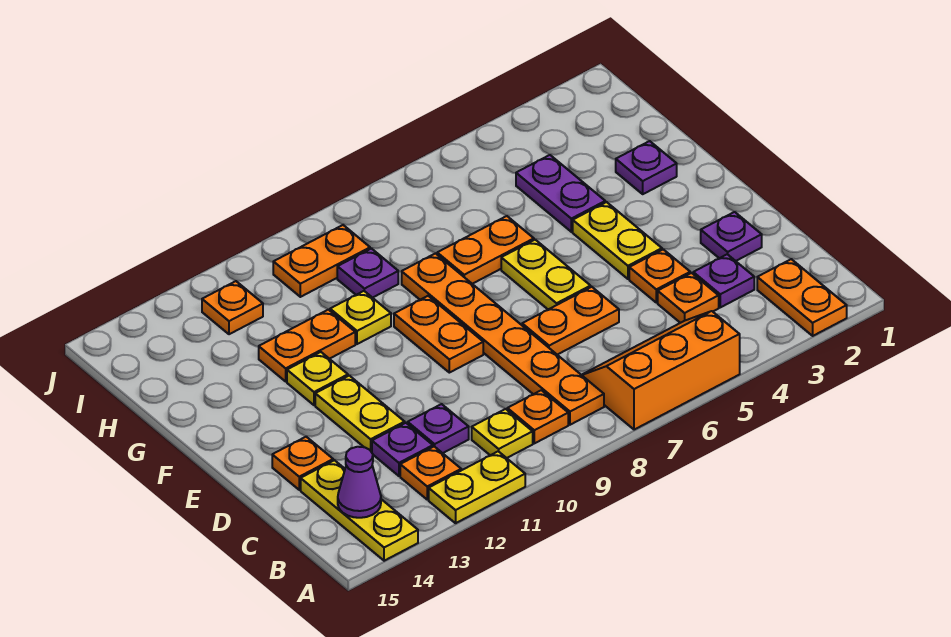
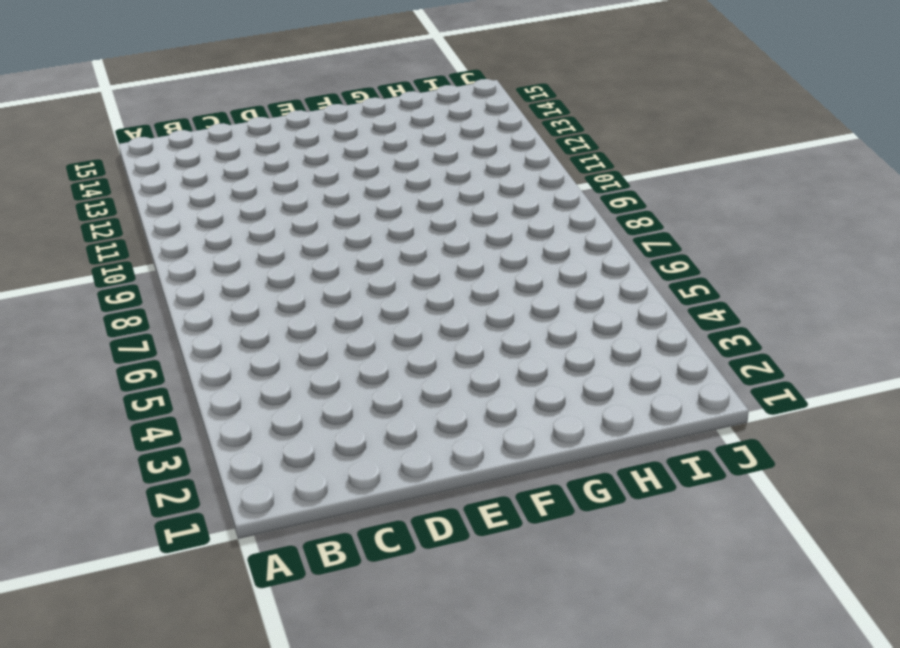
none -> orange plate A2:B2 level 1
none -> orange slope A5:B7 level 1 top A
none -> yellow plate A11:A12 level 1
none -> yellow plate A14:C14 level 1

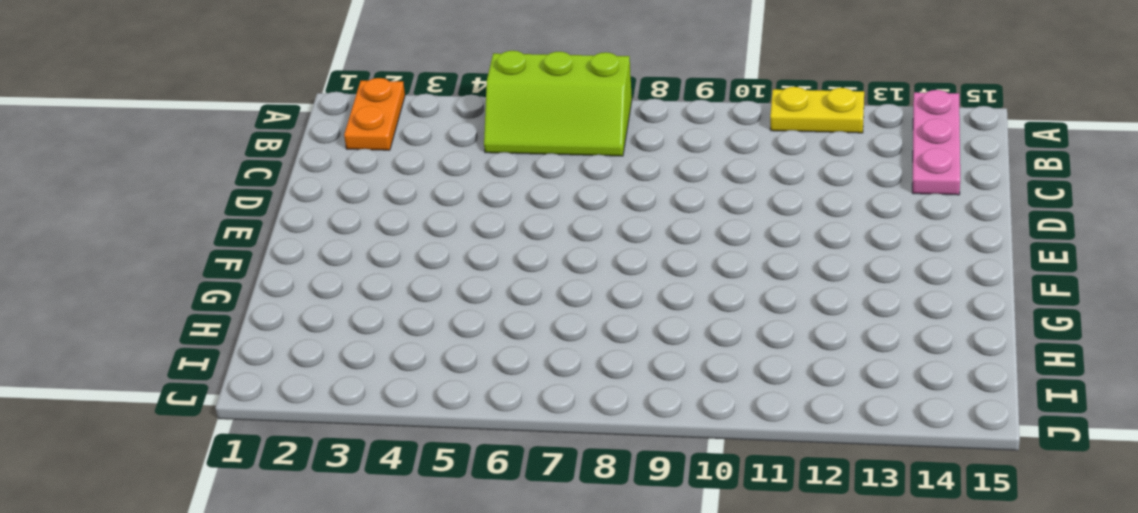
lime slope A5:B7 level 1 top A -> orange slope A5:B7 level 1 top A
pink plate A14:C14 level 1 -> yellow plate A14:C14 level 1
none -> orange plate B8:G8 level 1
none -> orange plate B9 level 1
none -> yellow plate B10 level 1
none -> orange plate B12 level 1

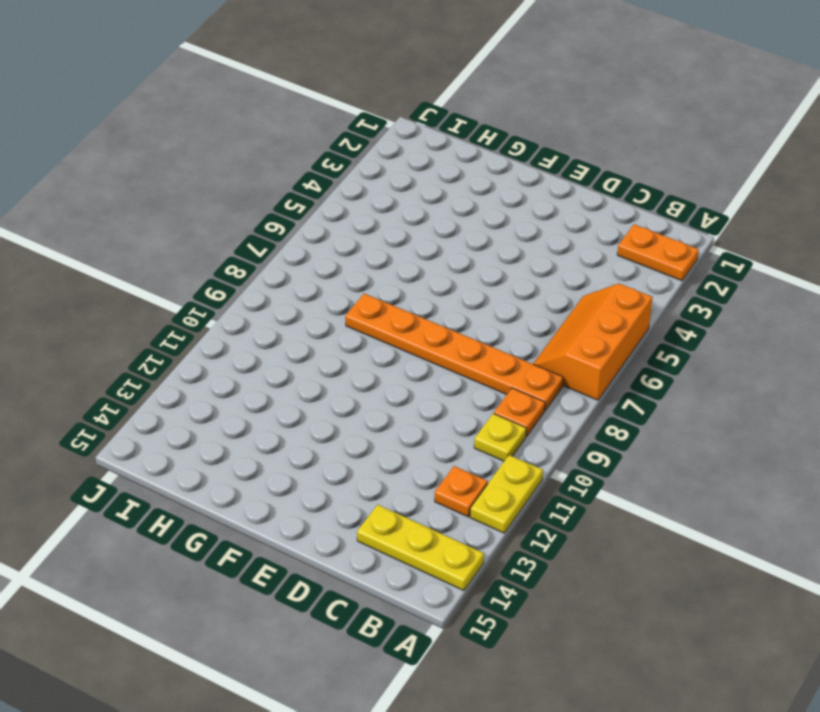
none -> purple plate C3 level 1
none -> orange plate C4 level 1
none -> purple plate C11 level 1
none -> purple plate C12 level 1

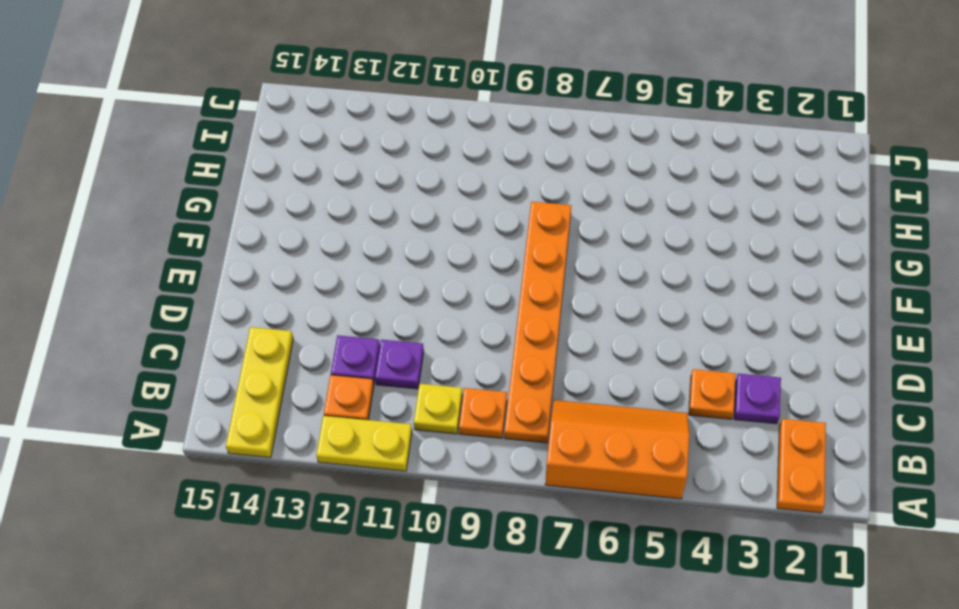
none -> purple plate D2 level 1
none -> orange plate D4 level 1
none -> orange plate D6:D7 level 1
none -> yellow plate D12:E12 level 1

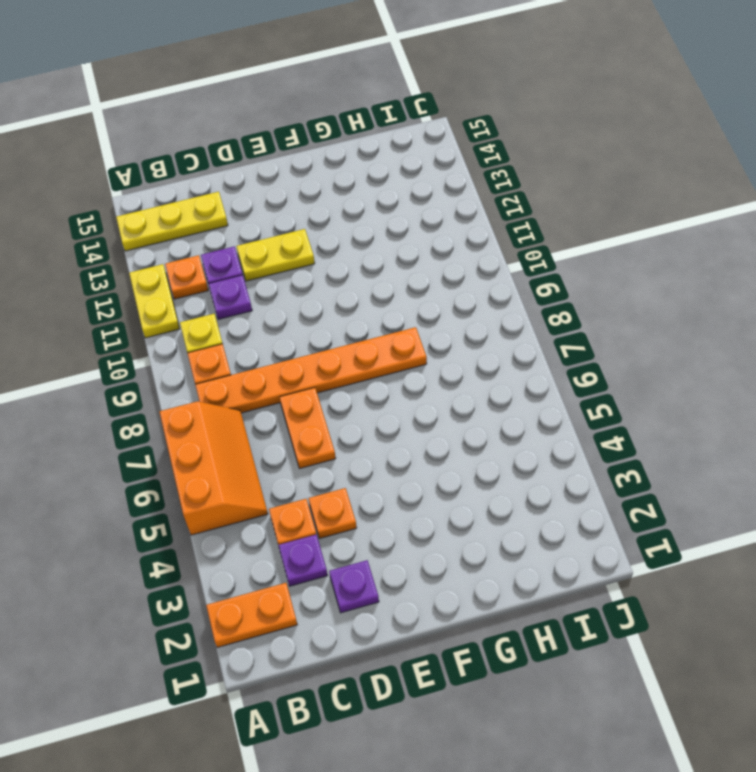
none -> orange plate D14 level 1
none -> yellow plate E4:F4 level 1
none -> yellow plate E6:F6 level 1
none -> orange plate E9:F9 level 1

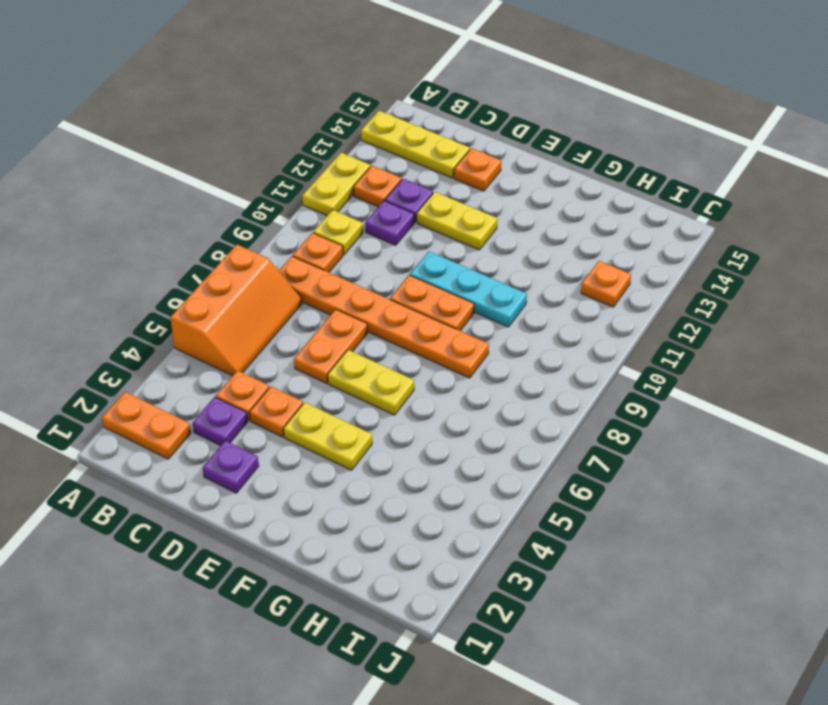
cyan plate E10:G10 level 1 -> yellow plate G10 level 1
none -> yellow plate F12 level 1
none -> purple plate G2 level 1
none -> purple plate G4:H4 level 1
none -> orange plate G6:G7 level 1

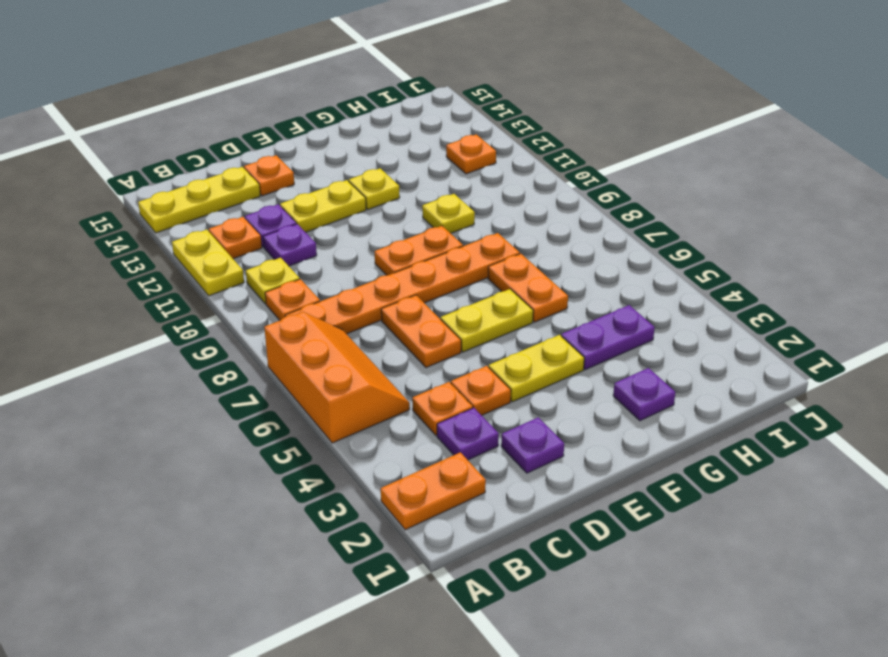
none -> orange plate G11:G12 level 1
none -> purple plate H9 level 1
none -> orange plate I9:I10 level 1
none -> purple cone B14 level 2

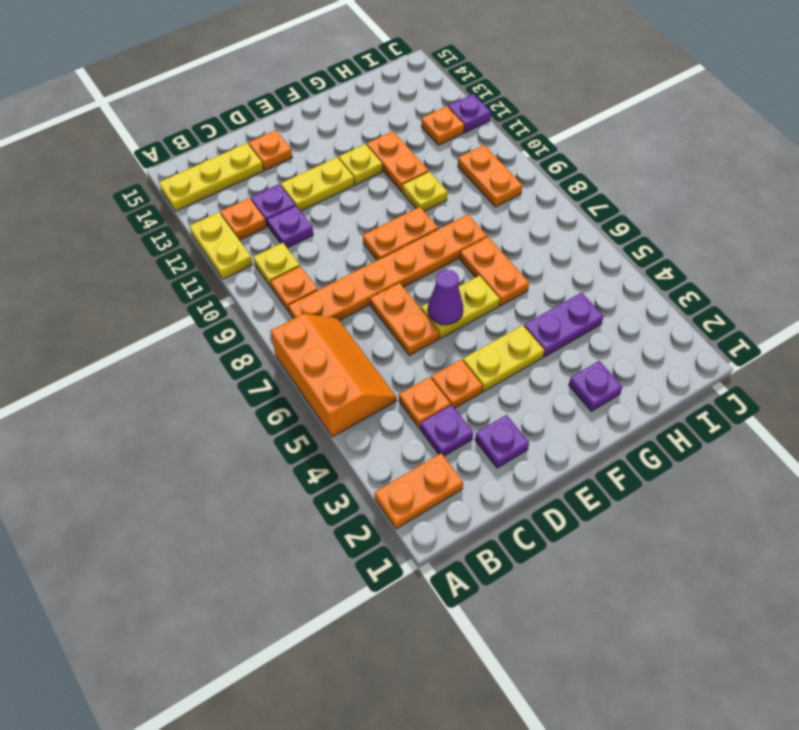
purple cone E6 level 2 -> purple cone B14 level 2
purple plate J12 level 1 -> purple plate H9 level 1

